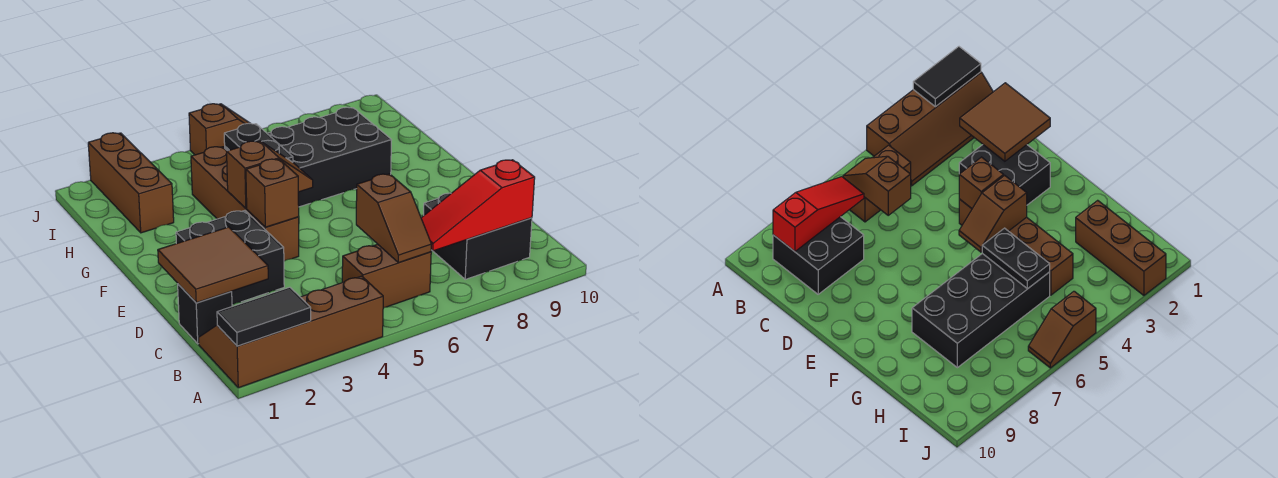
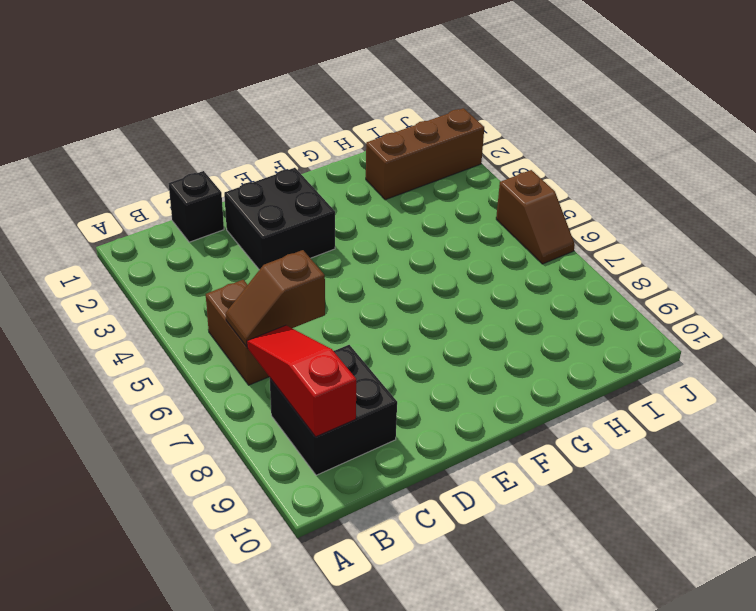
none -> brown slope A1:B4 level 1 top A
none -> brown brick E4:H4 level 1
none -> black brick G5:H8 level 1

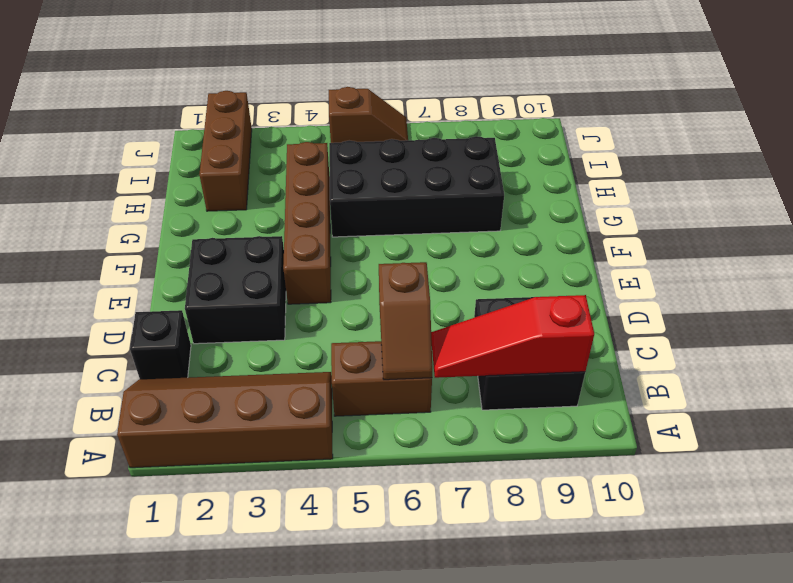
none -> black tile A1:A2 level 2
none -> brown tile C1:D2 level 2
none -> brown brick E4 level 2

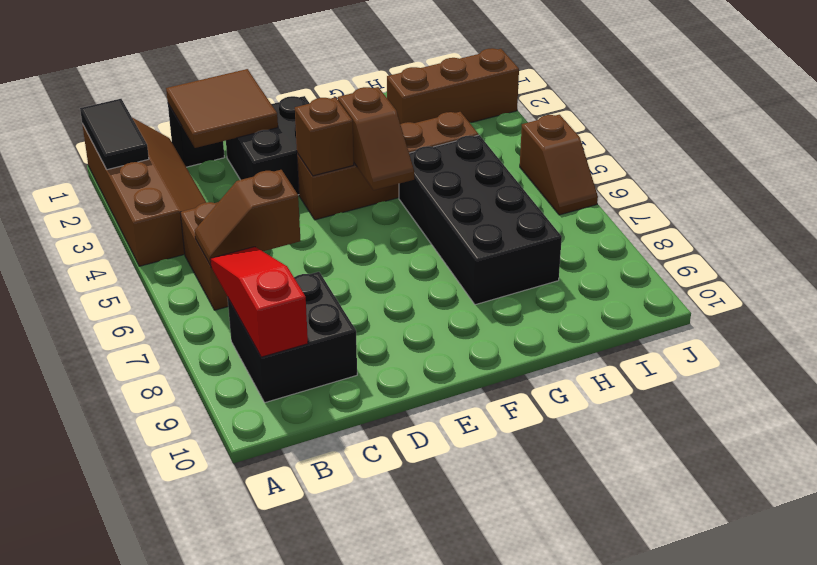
none -> black plate G5:H5 level 2

